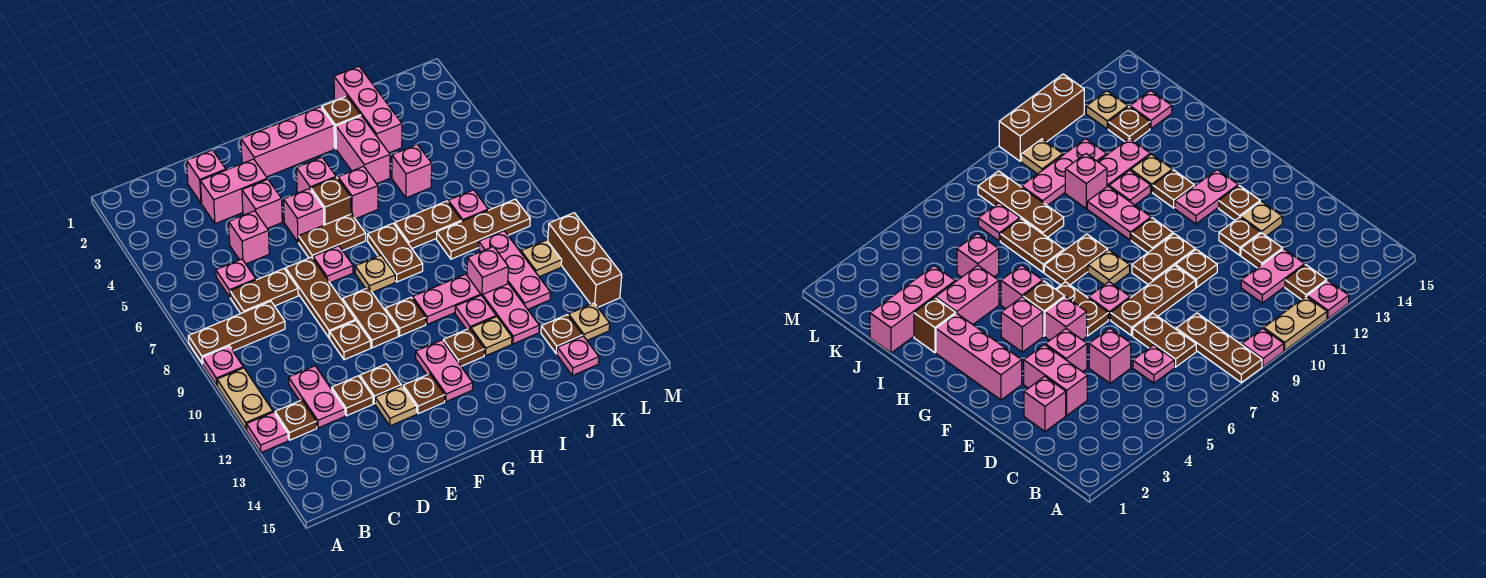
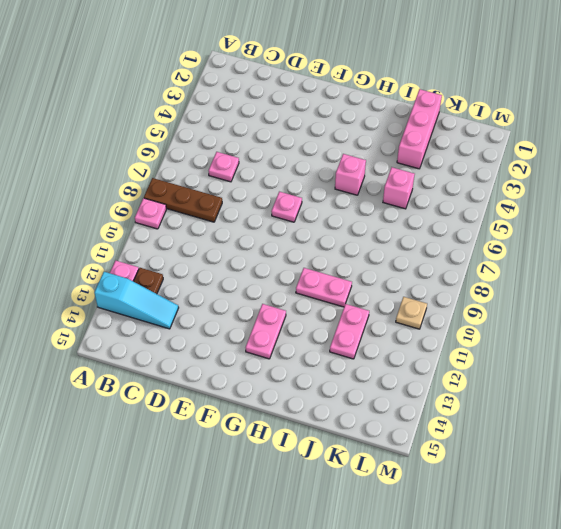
cyan slope A13:C13 level 1 top A -> none
none -> tan plate A10:A11 level 1
none -> brown plate C7:D7 level 1
none -> pink plate C11:C12 level 1
none -> pink brick D2 level 1

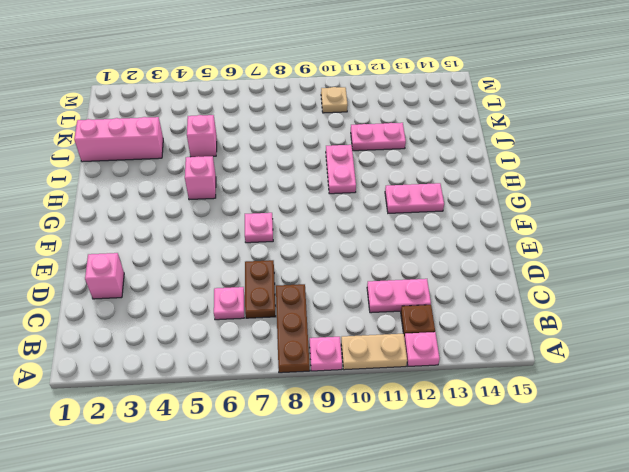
none -> pink brick D3:E3 level 1
none -> pink brick D5 level 1
none -> brown plate D12 level 1
none -> pink brick E4 level 1

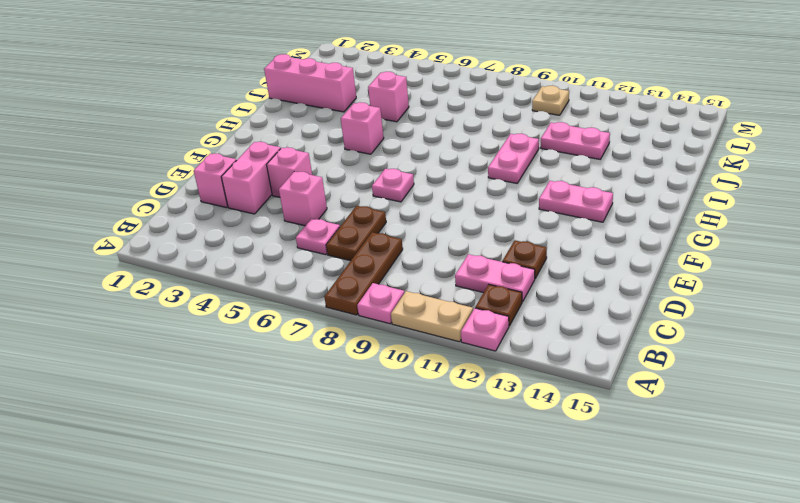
none -> brown plate E7:E9 level 1
none -> brown plate E10 level 1
none -> brown plate E12 level 1
none -> tan plate E13 level 1

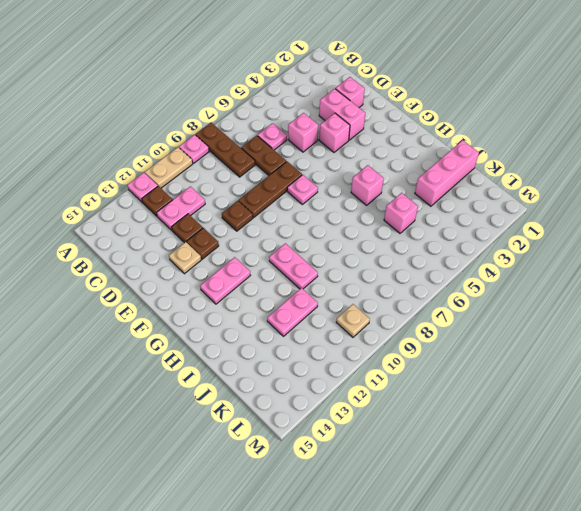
none -> pink brick F2:H2 level 1
none -> pink brick F5 level 1
none -> brown plate F6:G6 level 1
none -> brown plate F9:F10 level 1

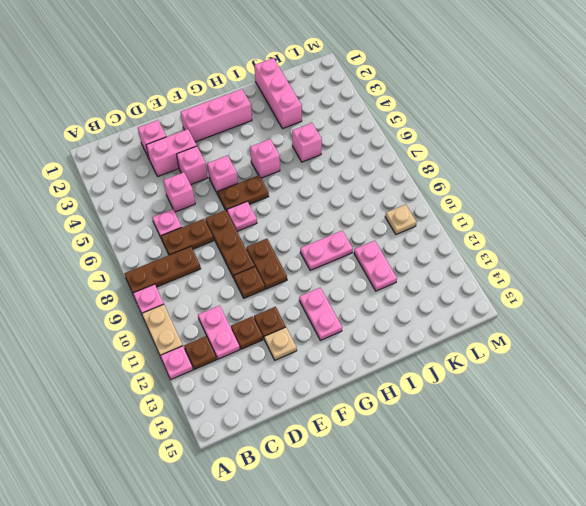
none -> brown plate F13 level 1
none -> pink brick G4 level 1
none -> brown brick G5 level 1
none -> tan plate G8 level 1

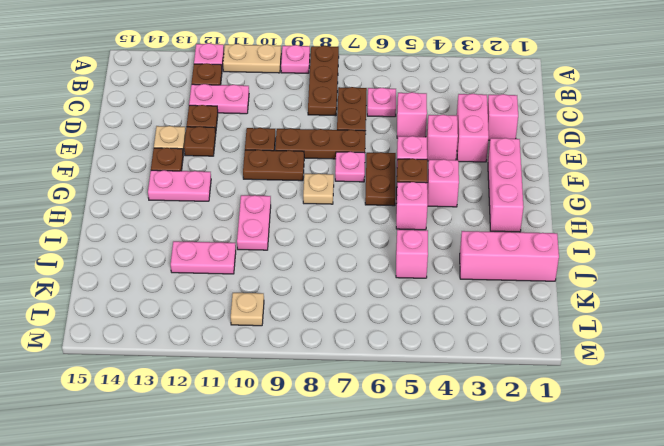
none -> brown plate G10 level 1
none -> brown plate H7:H8 level 1
none -> brown plate H12 level 1
none -> brown brick I2 level 1

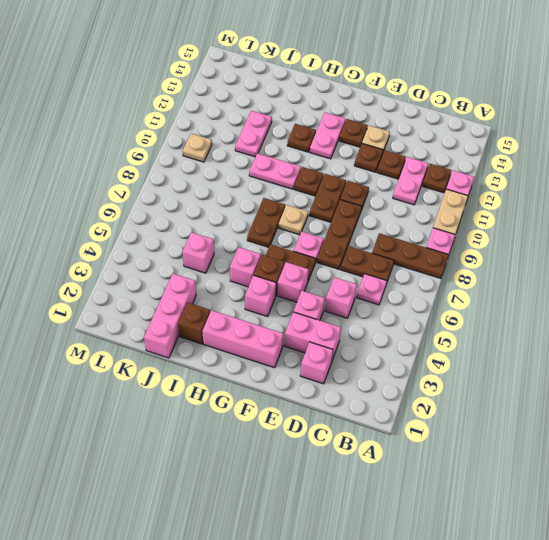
none -> pink brick I3:I4 level 1
none -> brown plate I7:J7 level 1
none -> pink plate I11 level 1
none -> tan plate I12 level 1

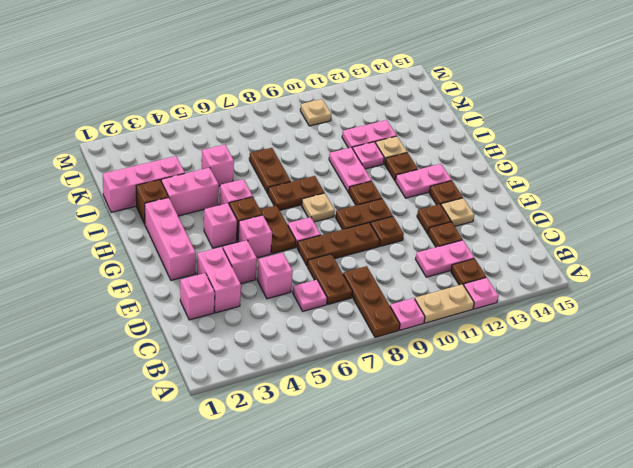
none -> brown plate J8:L8 level 1
none -> pink brick J10 level 1
none -> pink plate K7 level 1
none -> pink plate K9:K11 level 1

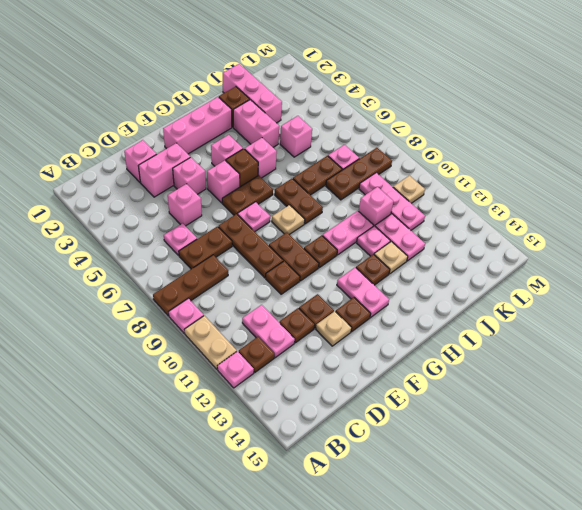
none -> brown plate K13 level 1
none -> pink plate K14 level 1
none -> tan plate L13 level 1
none -> brown brick M10:M12 level 1

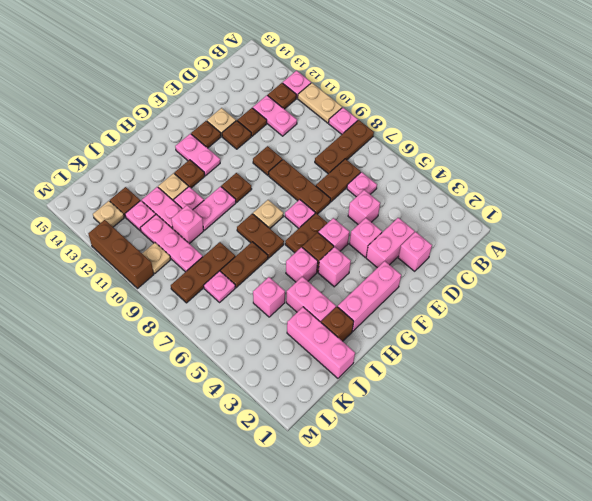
pink plate K12 level 1 -> pink plate K14 level 1
none -> brown plate F9:F10 level 1

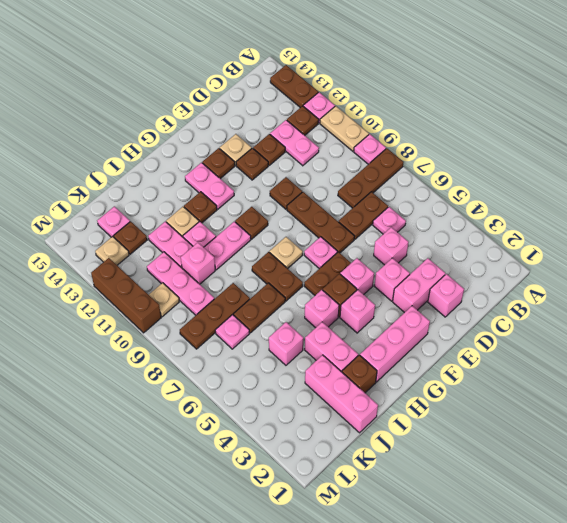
brown plate A13:A14 level 1 -> brown plate F9:F10 level 1

